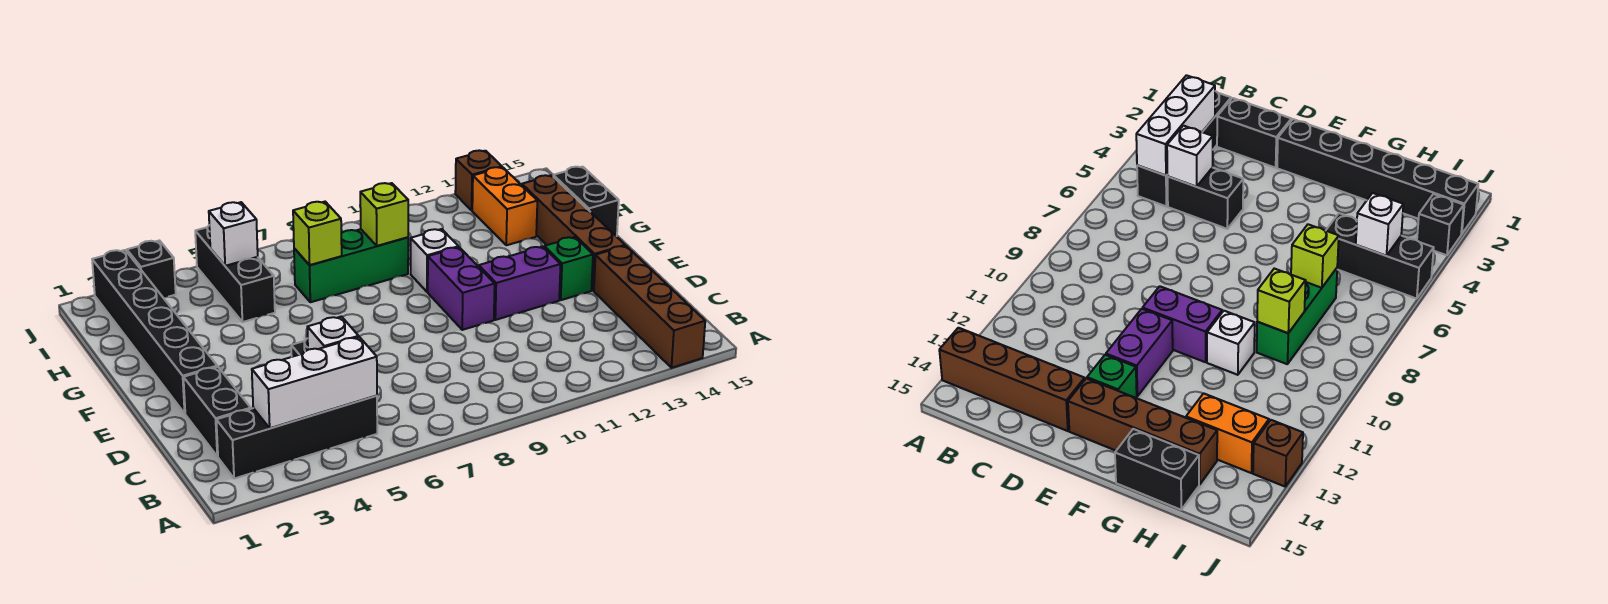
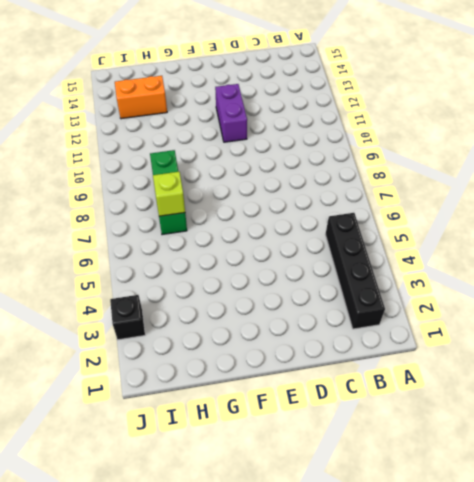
none -> brown brick A14:D14 level 1
none -> black brick C2:D2 level 1
none -> black brick C5:D5 level 1

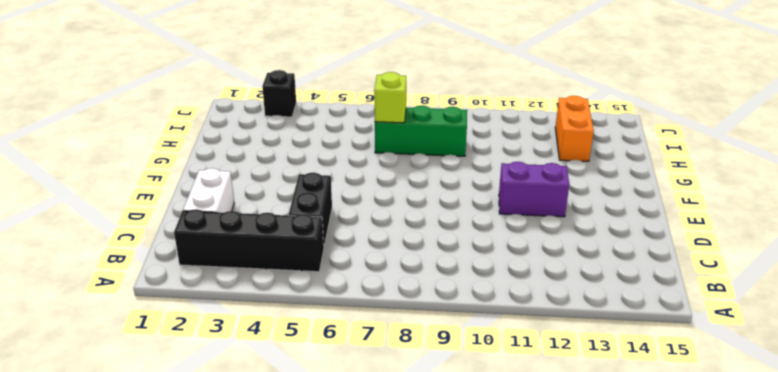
white brick C2:D2 level 1 -> black brick C2:D2 level 1
none -> brown brick A14:D14 level 1
none -> black brick E2:J2 level 1
none -> purple brick E10:F10 level 1

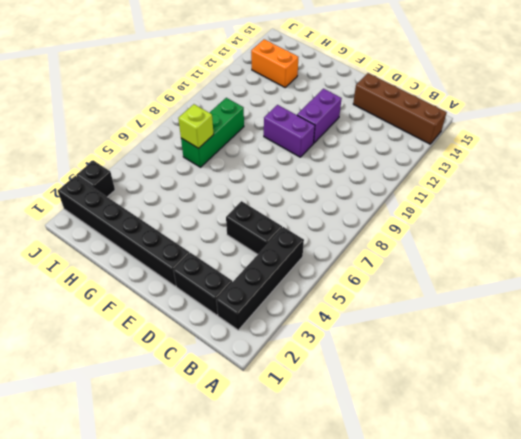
none -> green brick E13 level 1
none -> brown brick E14:H14 level 1
none -> white brick G10 level 1

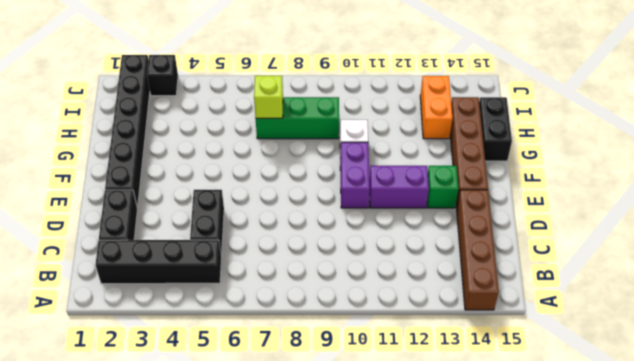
none -> black brick H5:J5 level 1
none -> brown brick J13 level 1
none -> white brick B3:B5 level 2

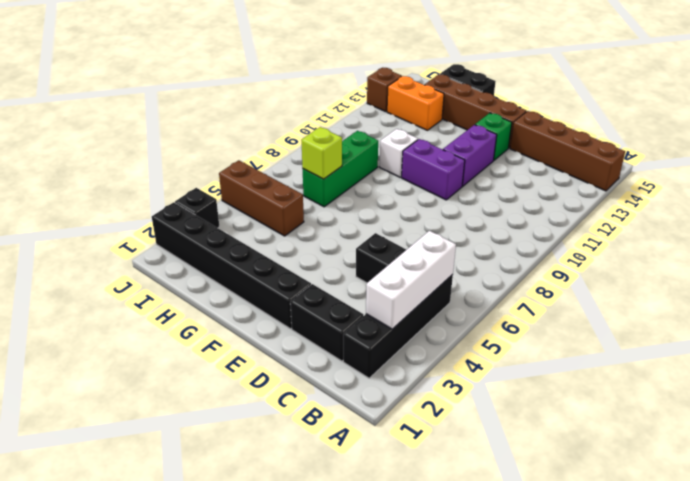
brown brick H5:J5 level 1 -> black brick H5:J5 level 1
none -> white brick C5 level 2
none -> lime brick H9 level 2
none -> white brick I5 level 2

